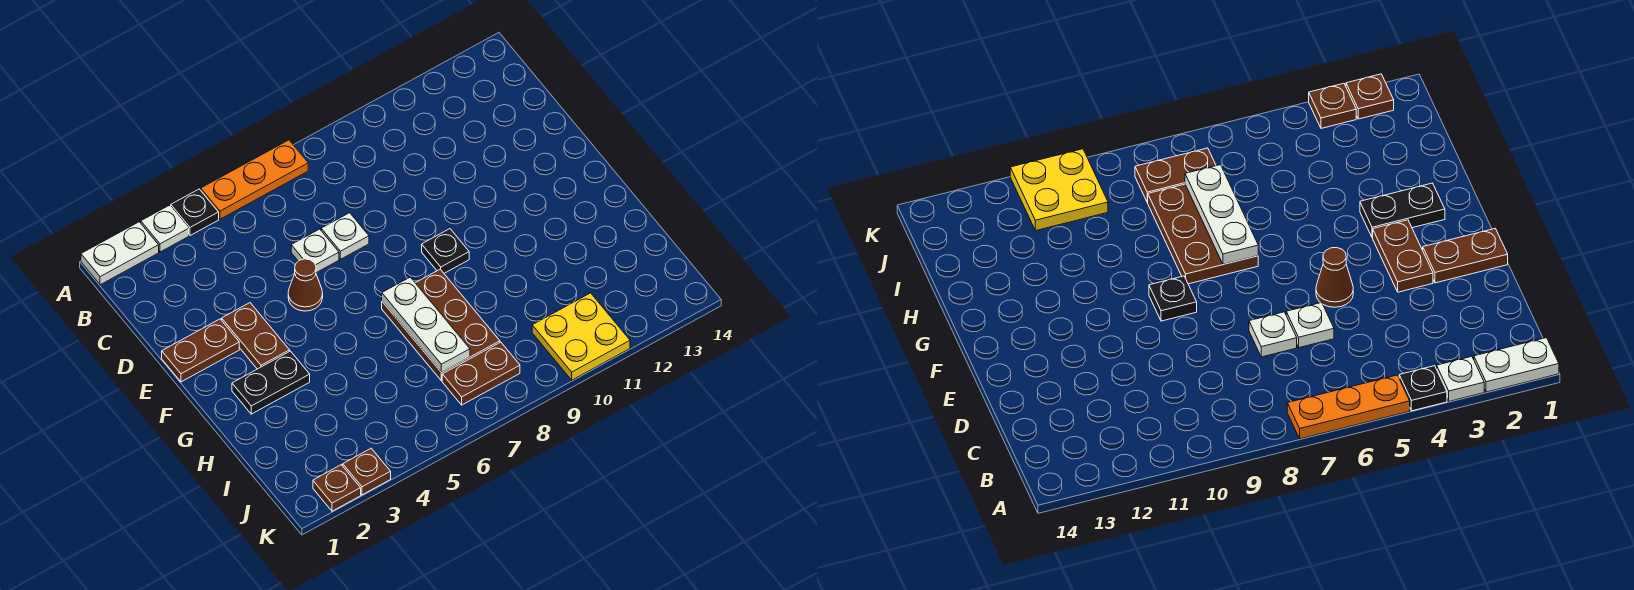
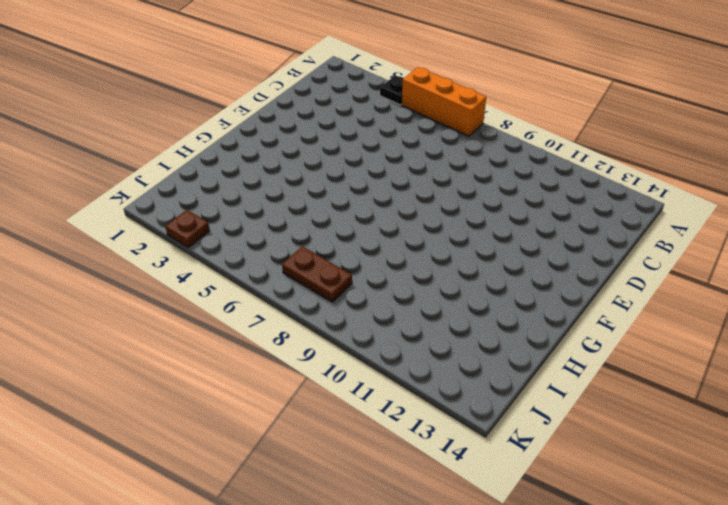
orange brick A5:A7 level 1 -> orange plate A5:A7 level 1
none -> white plate A1:A2 level 1
none -> white plate A3 level 1
none -> white plate D6 level 1

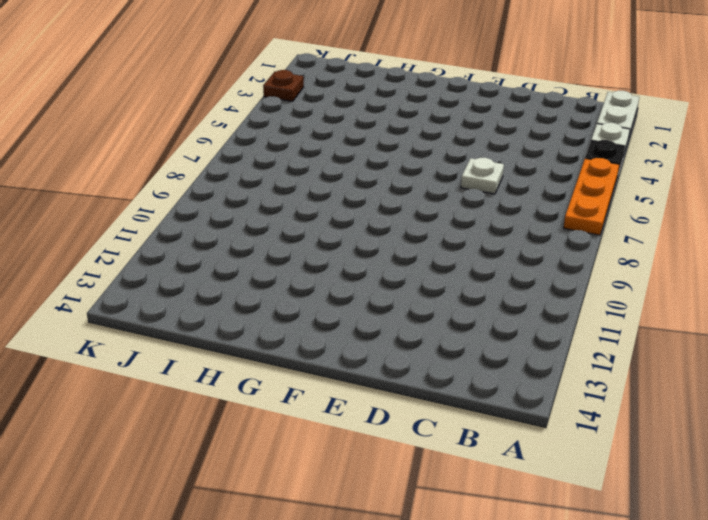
none -> white plate D7 level 1
none -> brown plate E1:E2 level 1
none -> brown plate E3:F3 level 1

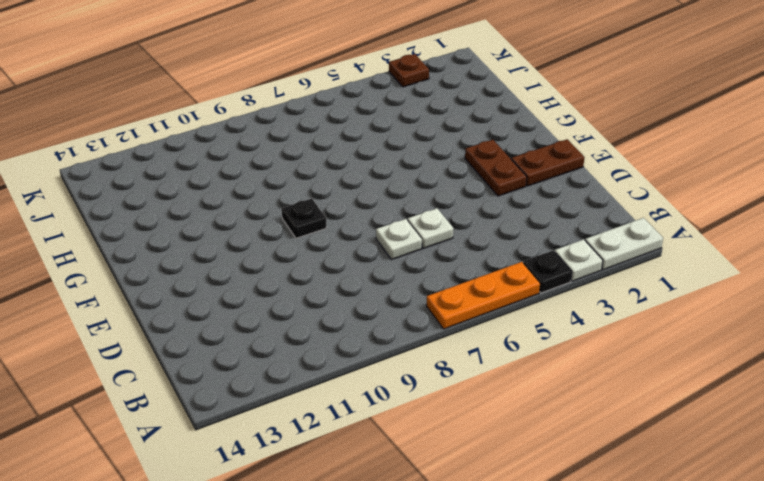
none -> brown cone E5 level 1
none -> black plate G2:G3 level 1
none -> brown plate G7:I8 level 1

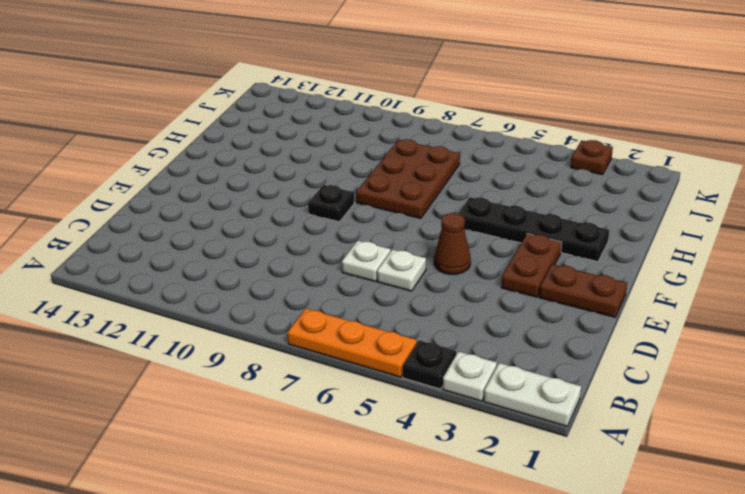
black plate G2:G5 level 1 -> black plate G2:G3 level 1
none -> brown plate J7:J8 level 1
none -> yellow plate J10:K11 level 1
none -> brown plate K2 level 1

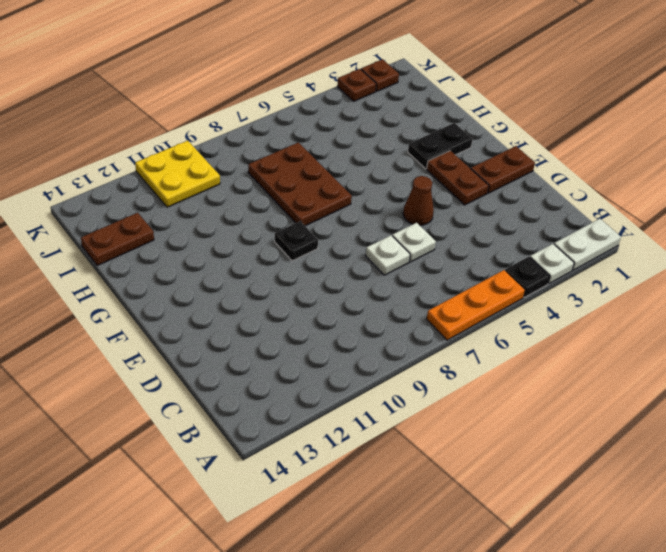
brown plate I13:I14 level 1 -> brown plate J7:J8 level 1
none -> white plate G7:I7 level 2

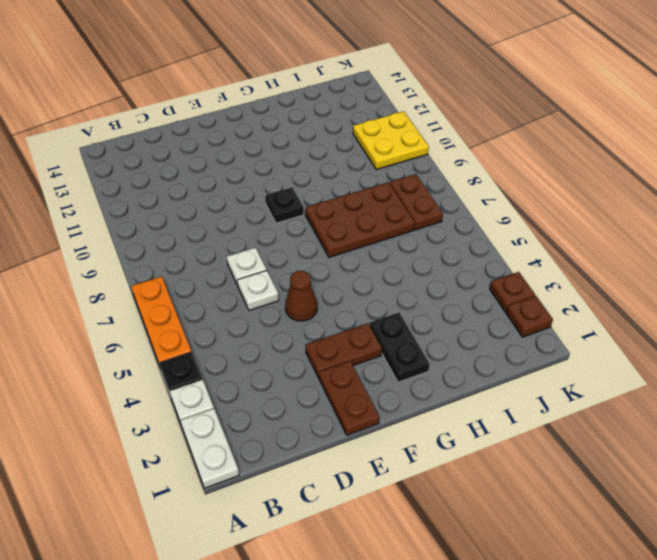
none -> white plate G7:I7 level 2

